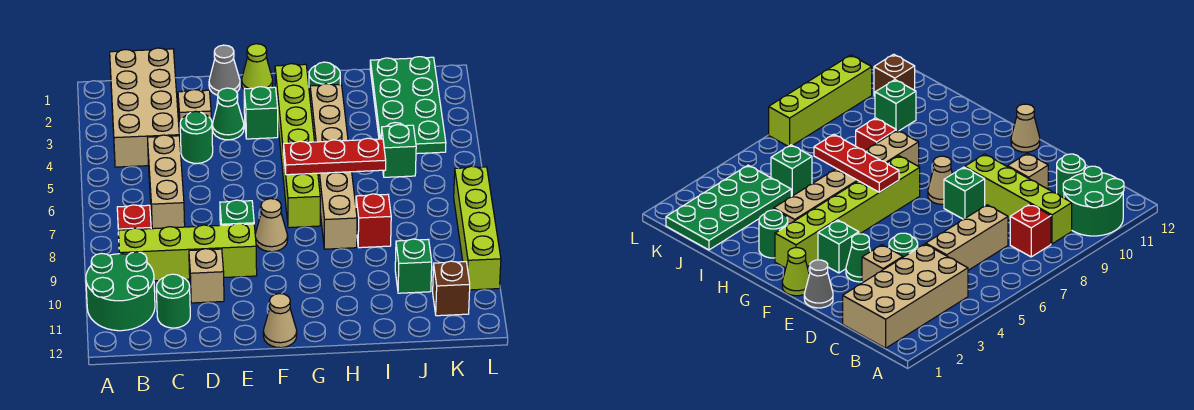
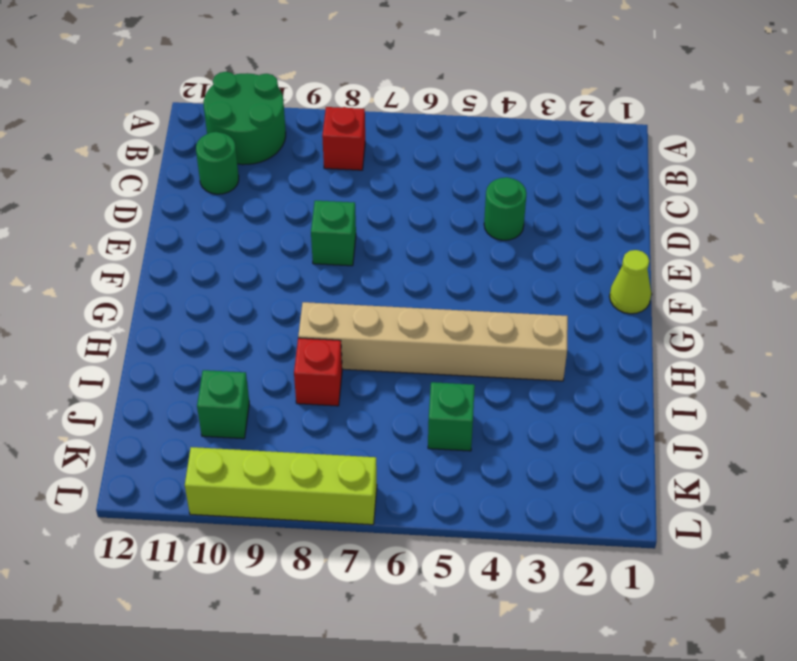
none -> tan brick B1:C4 level 1
none -> lime brick B9:E9 level 1
none -> tan brick C5:C7 level 1

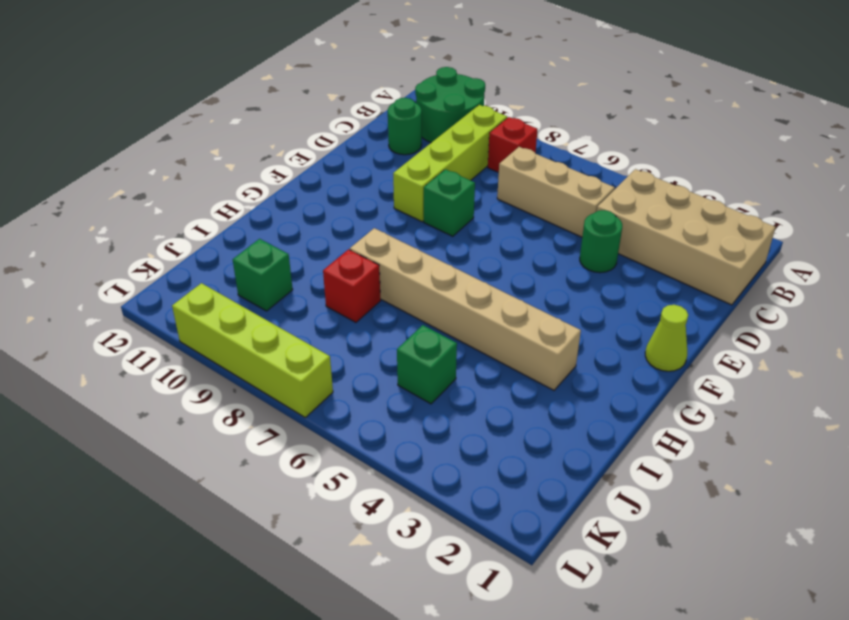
none -> tan brick D3 level 1
none -> tan brick D10 level 1
none -> grey cone E1 level 1

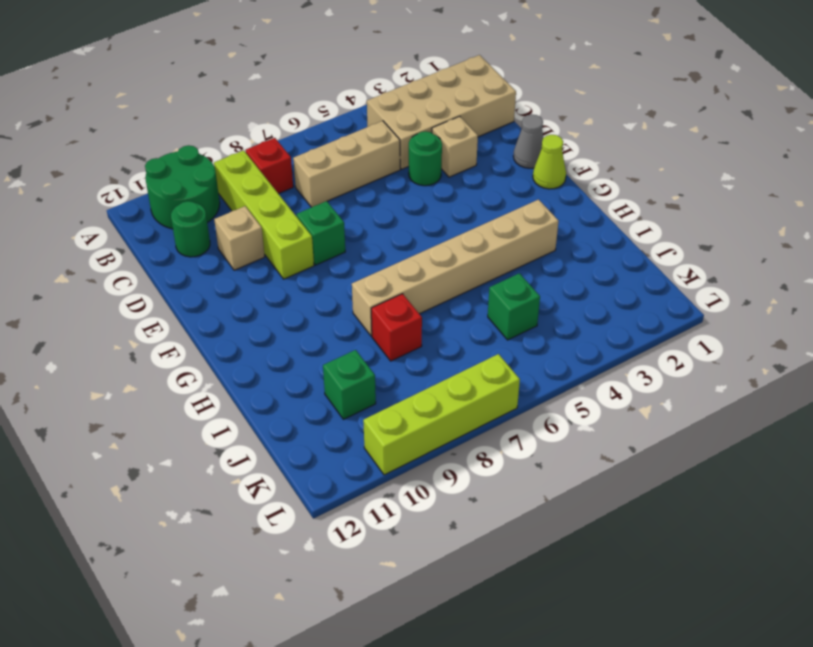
none -> green cone E3 level 1
none -> green brick F3 level 1
none -> tan cone F8 level 1

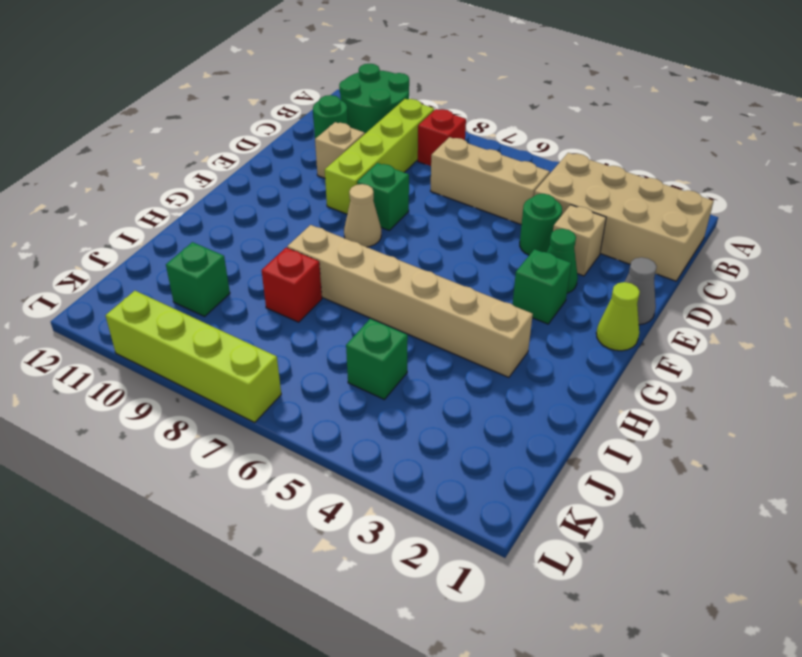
none -> tan cone F12 level 1
none -> lime brick G2:G7 level 1
none -> green round brick H2 level 1

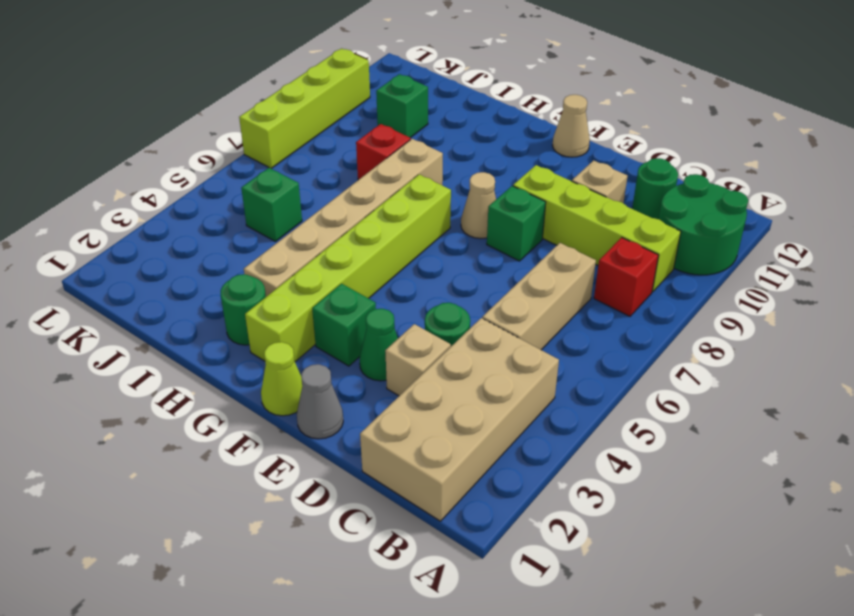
none -> green plate J1:K4 level 1
none -> brown brick K11 level 1
none -> red plate G6:I6 level 2

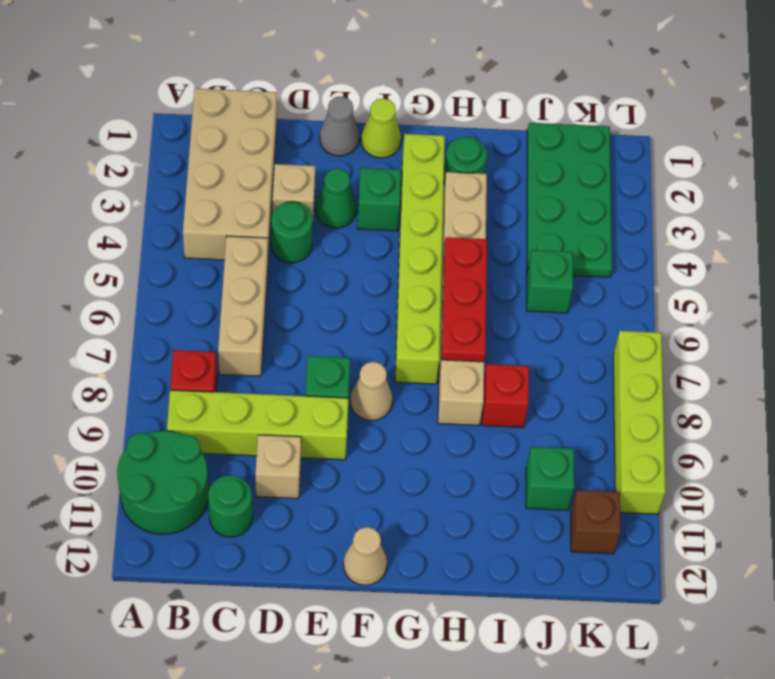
red plate H5:H7 level 2 -> red plate G6:I6 level 2

